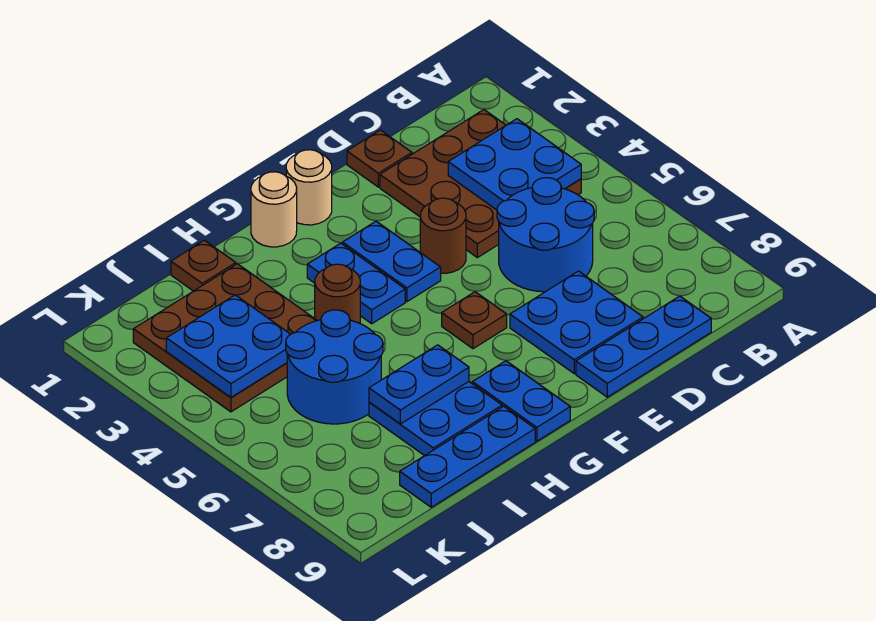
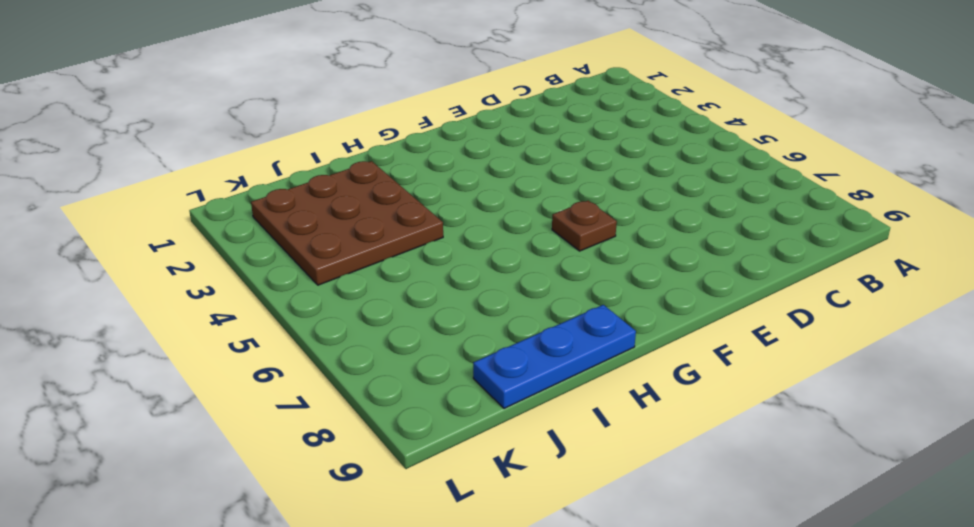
none -> brown plate B2:D4 level 1
none -> blue round brick C5:D6 level 1
none -> blue plate C9:E9 level 1

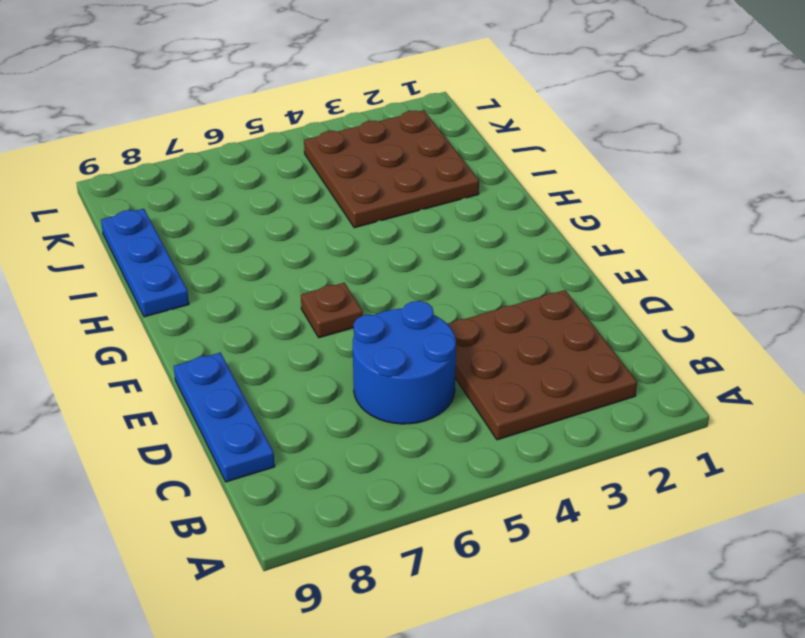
none -> brown plate D1 level 1
none -> blue plate D7:E8 level 1
none -> brown round brick E4 level 1

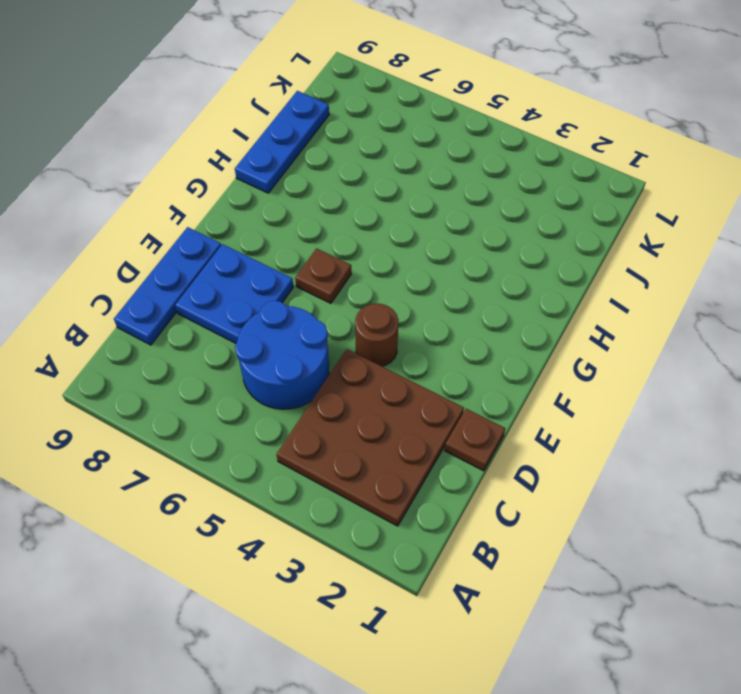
none -> tan round brick F1 level 1
none -> blue plate F3:F4 level 1
none -> tan round brick G1 level 1

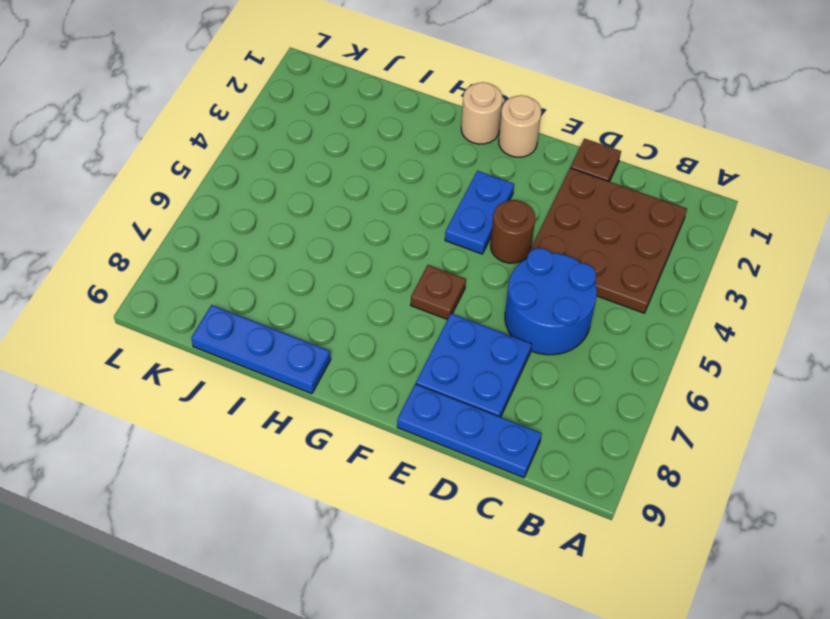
none -> blue plate G3:G4 level 1
none -> blue plate G8:G9 level 1
none -> brown round brick H4 level 1

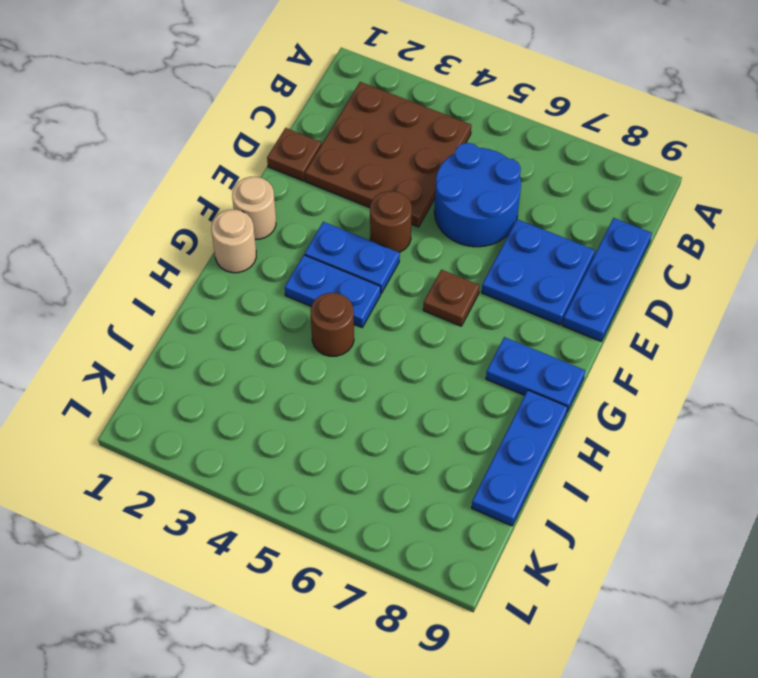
none -> blue plate H7:I8 level 1
none -> brown plate I1 level 1
none -> brown plate I2:K4 level 1

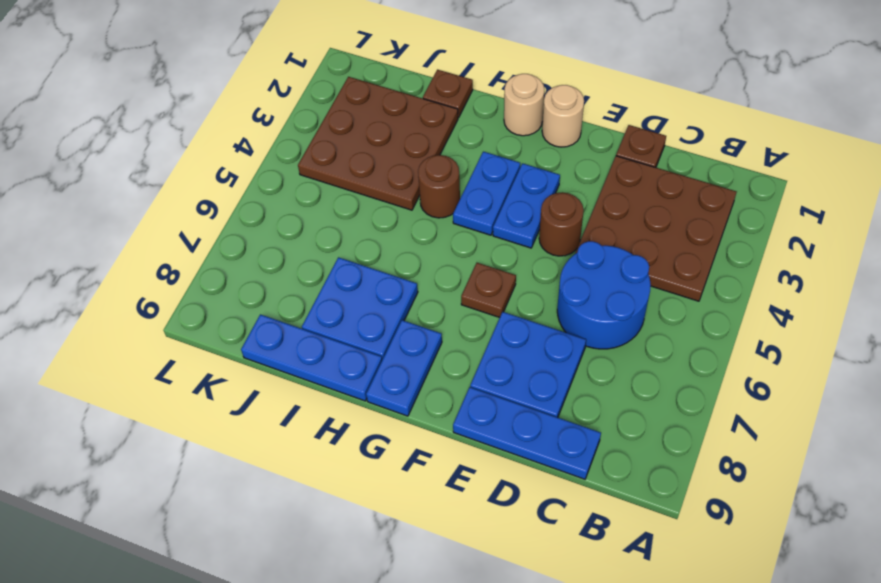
none -> blue round brick I5:J6 level 1
none -> blue plate B3:C4 level 2
none -> blue plate H7:I7 level 2

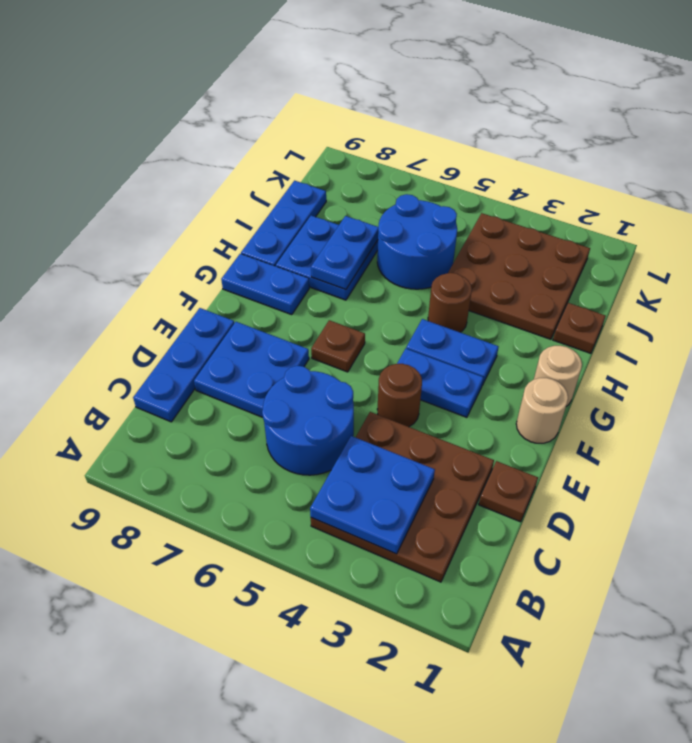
none -> blue plate J3:K4 level 2

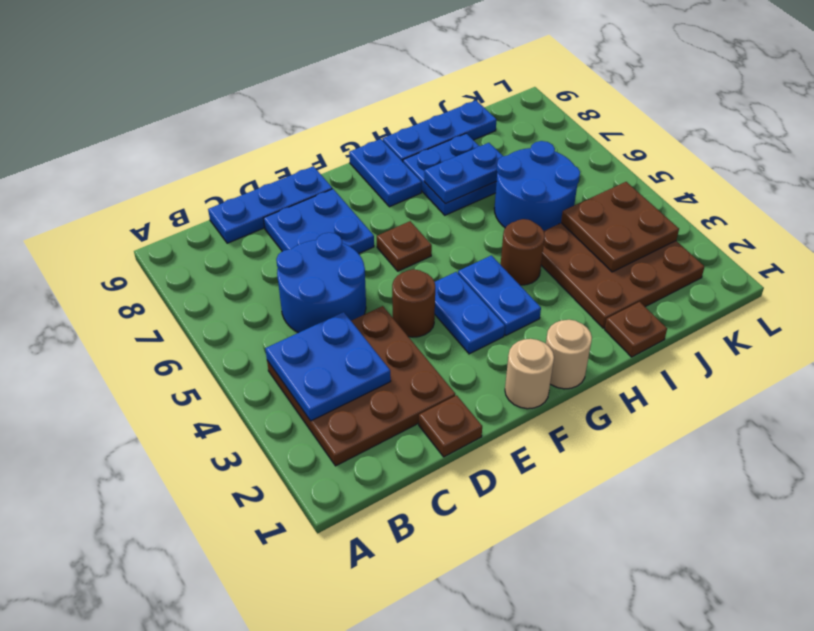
brown plate J3:K4 level 2 -> blue plate J3:K4 level 2

